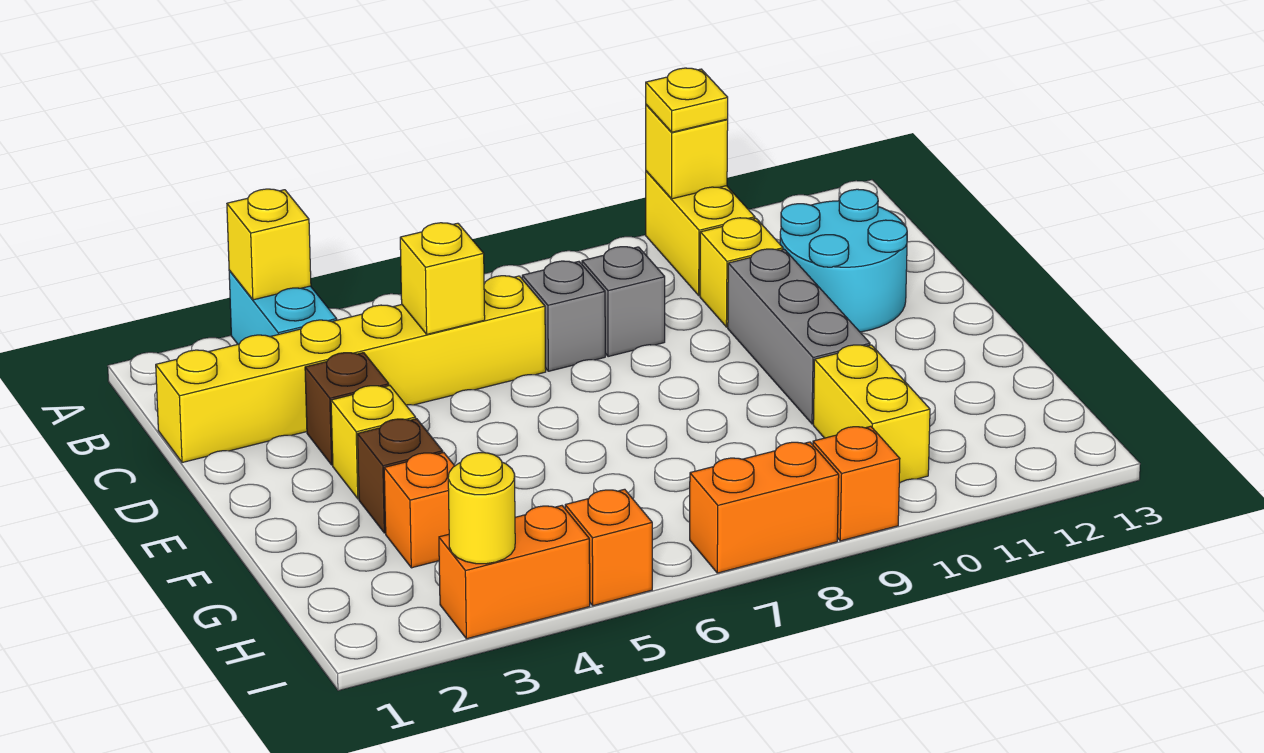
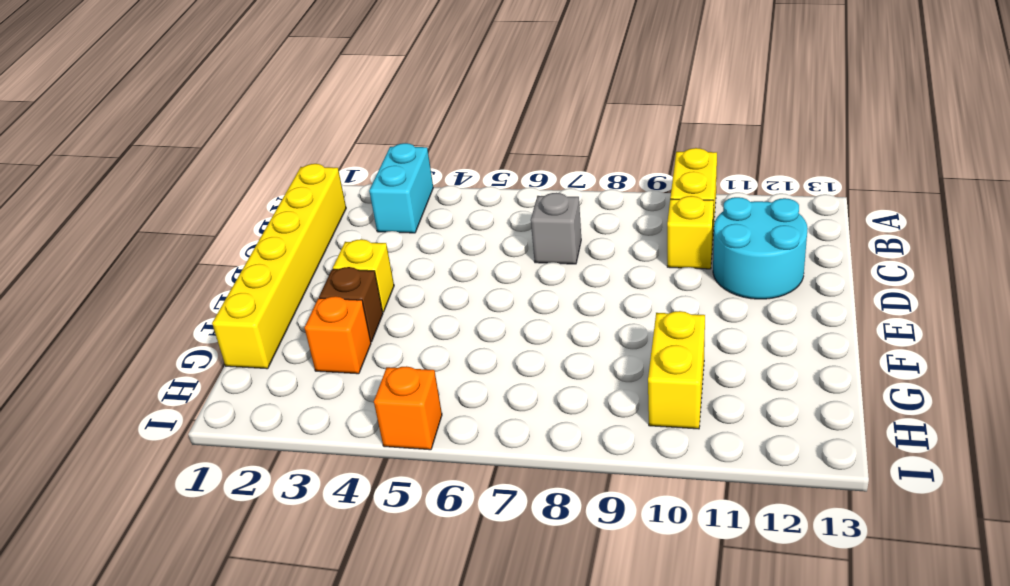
yellow brick B1:G1 level 1 -> yellow brick C1:C6 level 1
none -> grey brick C8 level 1
none -> brown brick D3 level 1
none -> grey brick D10:F10 level 1

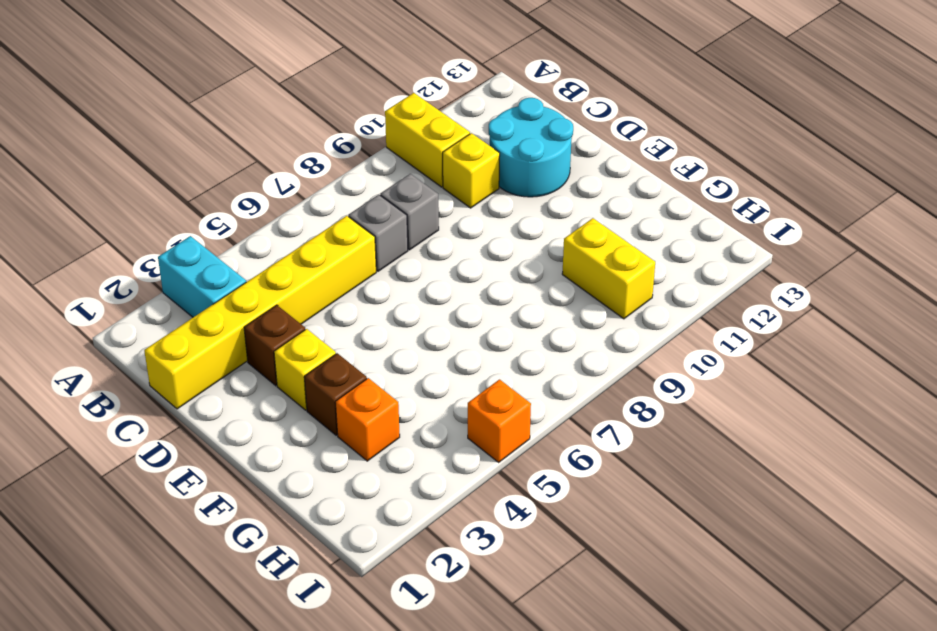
none -> grey brick D10:F10 level 1
none -> orange brick I3:I4 level 1
none -> orange brick I7:I8 level 1

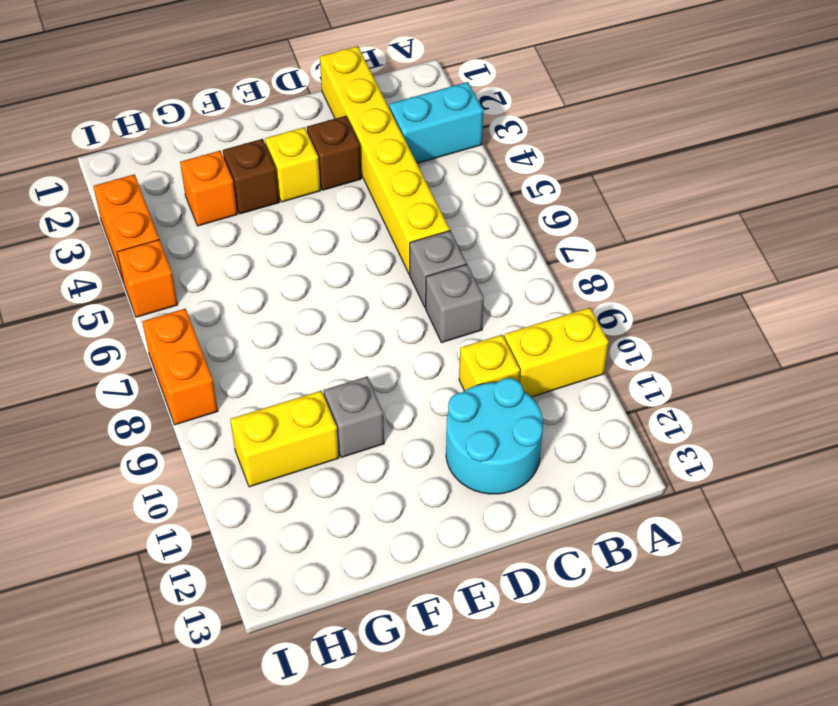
grey brick F10 level 1 -> grey brick D10:F10 level 1
none -> orange brick I9 level 1
none -> yellow brick A3 level 2
none -> yellow brick A10 level 2

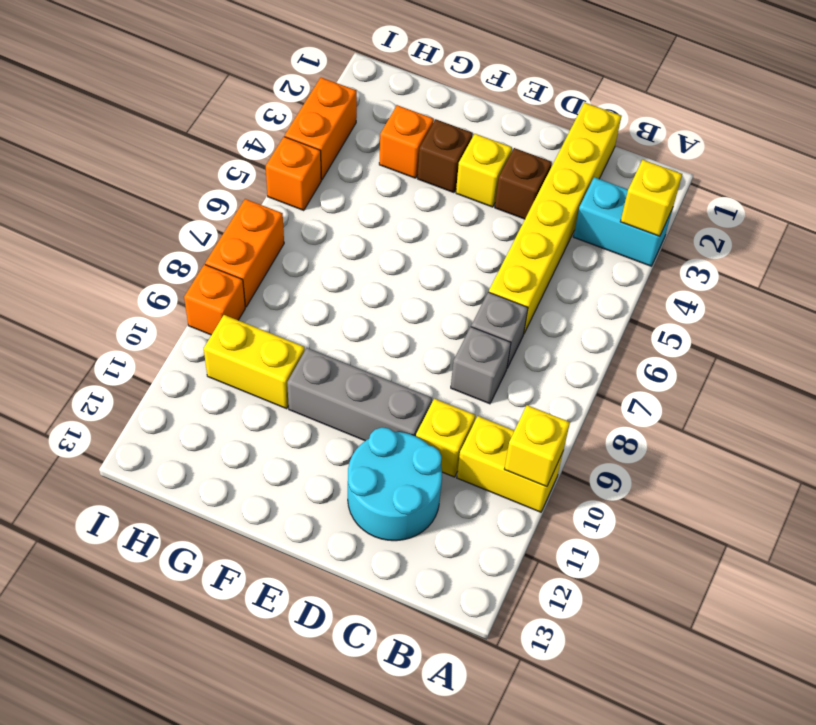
none -> yellow brick C5 level 2
none -> yellow round brick I3 level 2
none -> yellow plate A10 level 3

